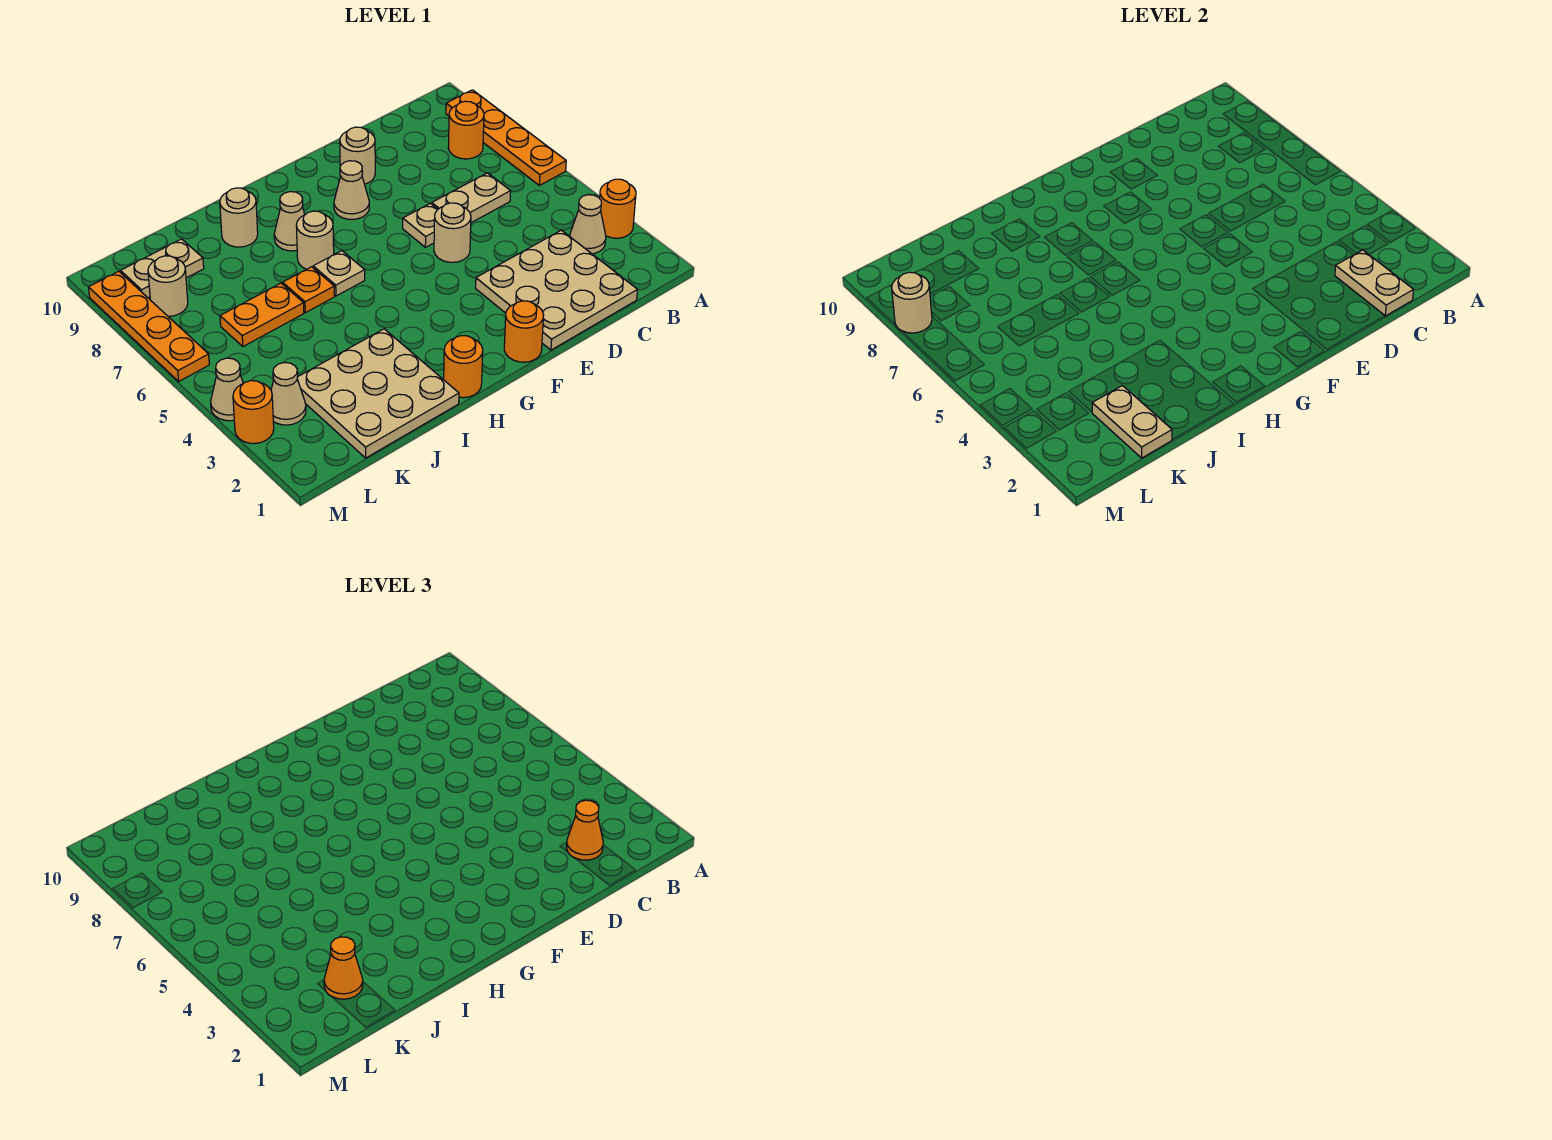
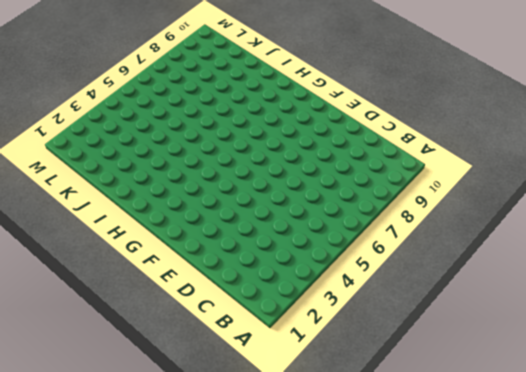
none -> orange round brick A3 level 1
none -> orange plate A6:A9 level 1
none -> tan cone B3 level 1
none -> orange round brick B8 level 1

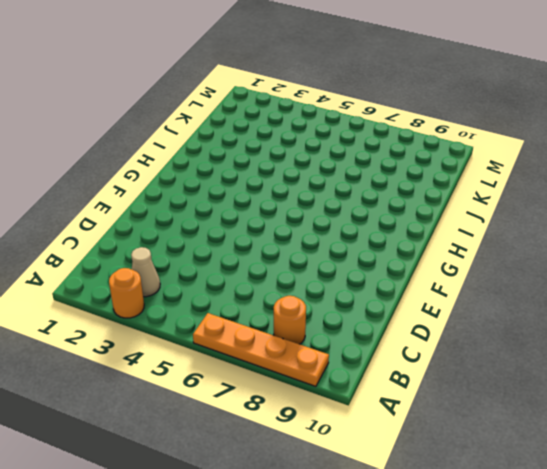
none -> tan plate C1:E3 level 1
none -> tan plate C6:D6 level 1
none -> tan round brick E5 level 1
none -> tan plate E6 level 1

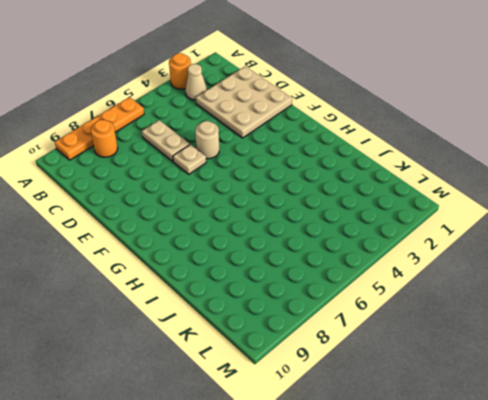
none -> tan round brick E9 level 1
none -> orange round brick F1 level 1
none -> tan cone F8 level 1
none -> orange round brick H1 level 1

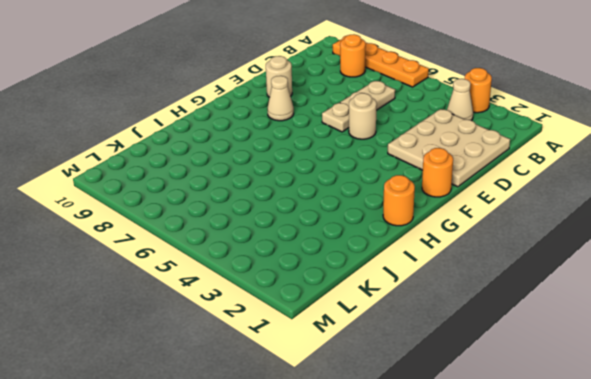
none -> tan plate H6 level 1
none -> tan round brick H7 level 1
none -> tan cone H8 level 1
none -> tan plate I1:K3 level 1

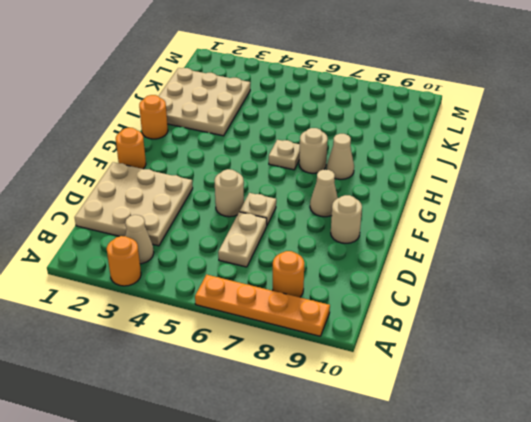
none -> orange plate I6 level 1
none -> tan round brick I9 level 1
none -> orange plate J6:K6 level 1
none -> tan plate K9:L9 level 1

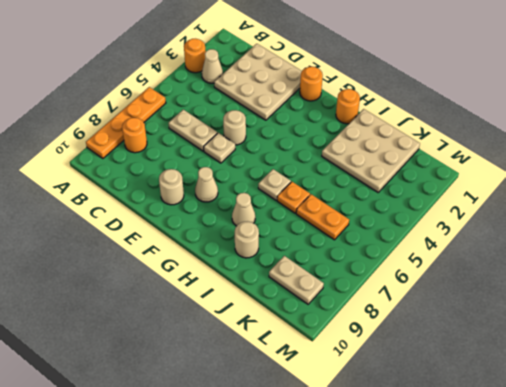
none -> tan round brick H7 level 1
none -> tan cone L3 level 1
none -> tan round brick L8 level 1
none -> orange round brick M3 level 1

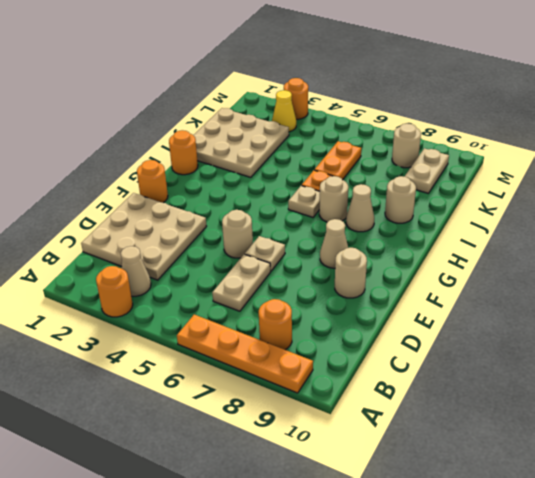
yellow cone L3 level 1 -> tan cone L3 level 1
none -> tan cone M4 level 1
none -> orange plate M6:M9 level 1
none -> tan plate C1:C2 level 2
none -> tan plate K1:K2 level 2

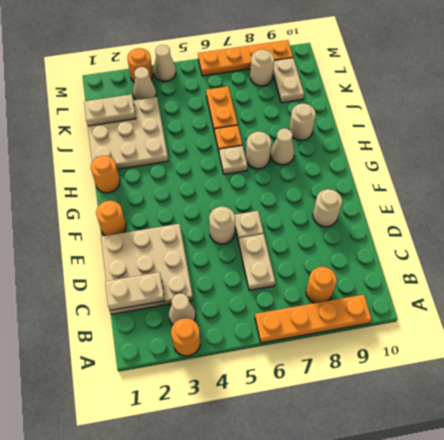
none -> tan cone F8 level 1
none -> tan round brick M8 level 2
none -> orange cone C2 level 3
none -> orange cone K2 level 3

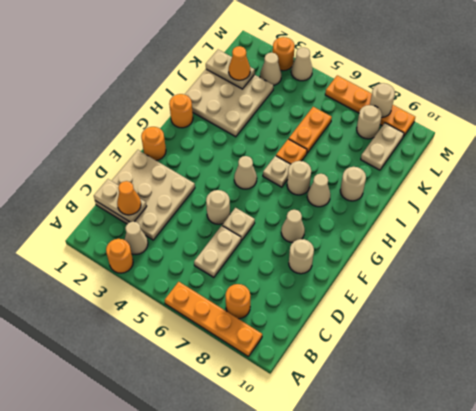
tan cone G5 level 1 -> none

